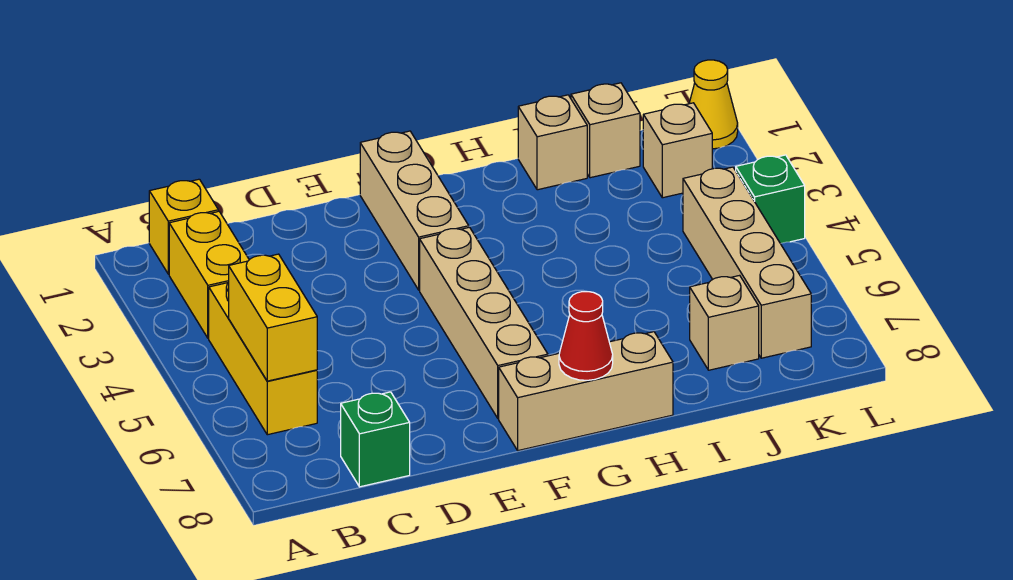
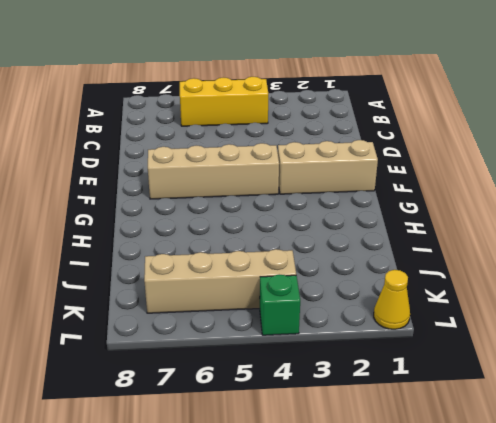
none -> yellow brick B1 level 1
none -> yellow brick B2:B3 level 1
none -> green brick C8 level 1

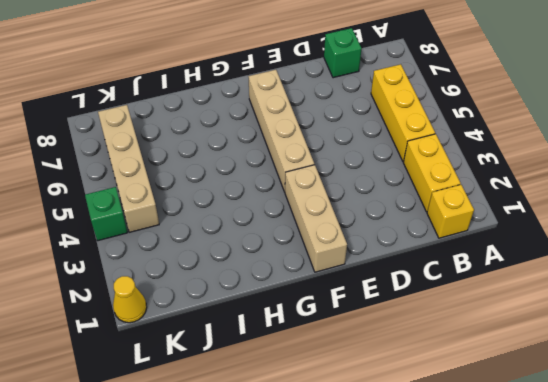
none -> tan brick F8:H8 level 1
none -> tan brick I1 level 1
none -> tan brick J1 level 1

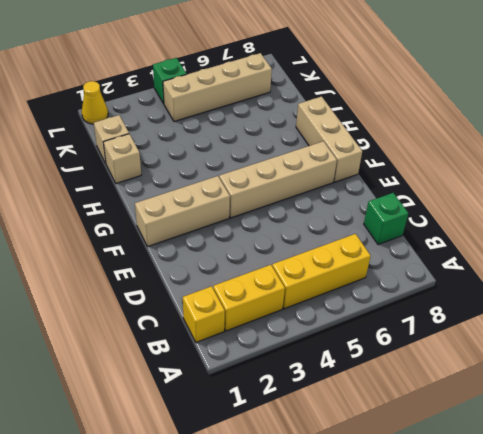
none -> tan brick J7 level 1
none -> tan brick K2 level 1
none -> yellow brick B5:B6 level 2

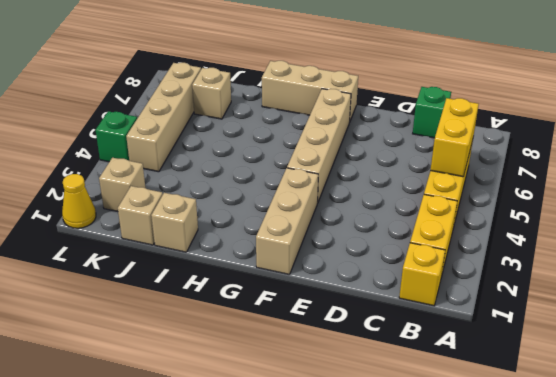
none -> red cone G8 level 2

